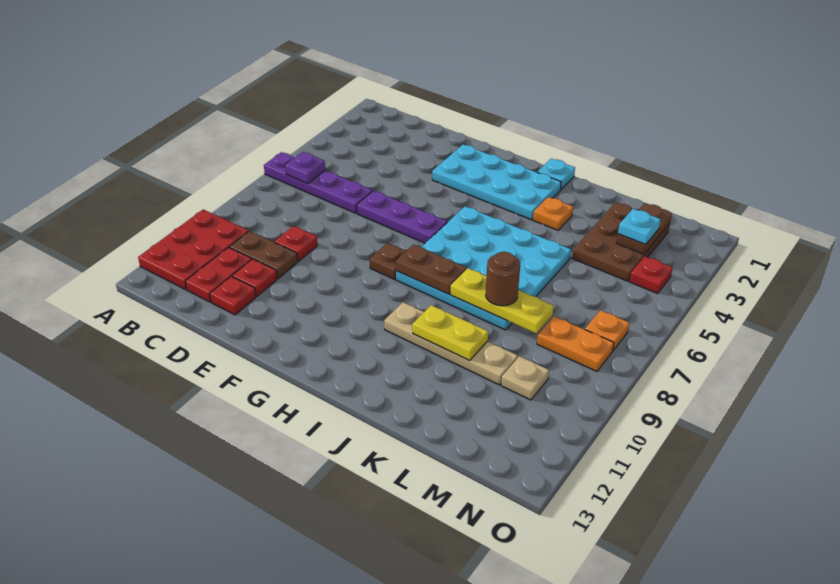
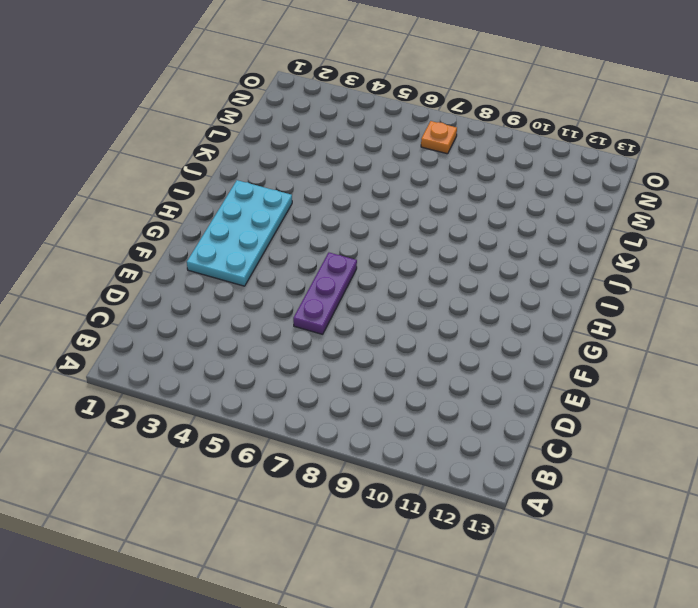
none -> purple plate A6:D6 level 1
none -> red plate A10:B12 level 1
none -> brown plate C10:D10 level 1

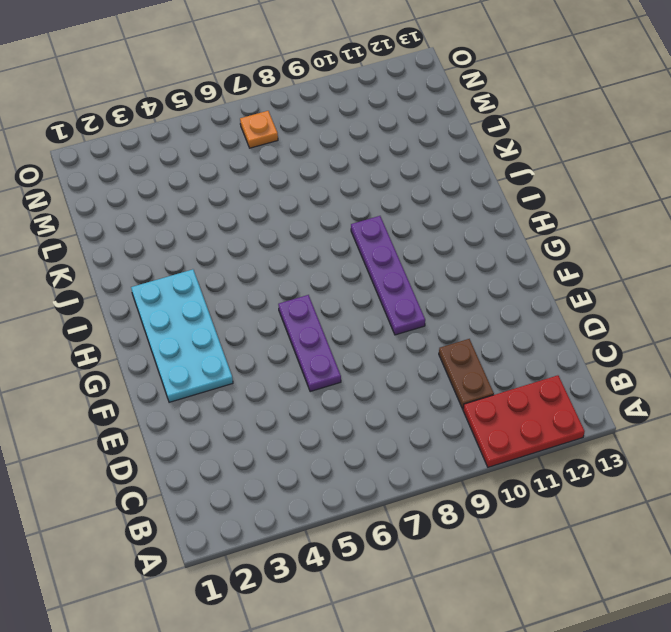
purple plate F9:I9 level 1 -> purple plate A6:D6 level 1
none -> red plate C11:C12 level 1
none -> red plate D9 level 1
none -> red plate D11 level 1

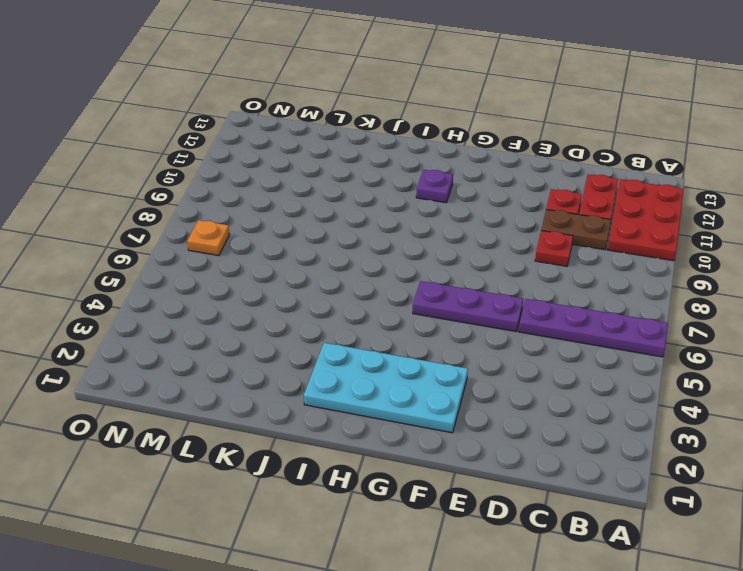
purple plate H11 level 1 -> purple plate B6 level 2
none -> red plate D12 level 1
none -> brown plate G8 level 1
none -> cyan plate H5:K8 level 1

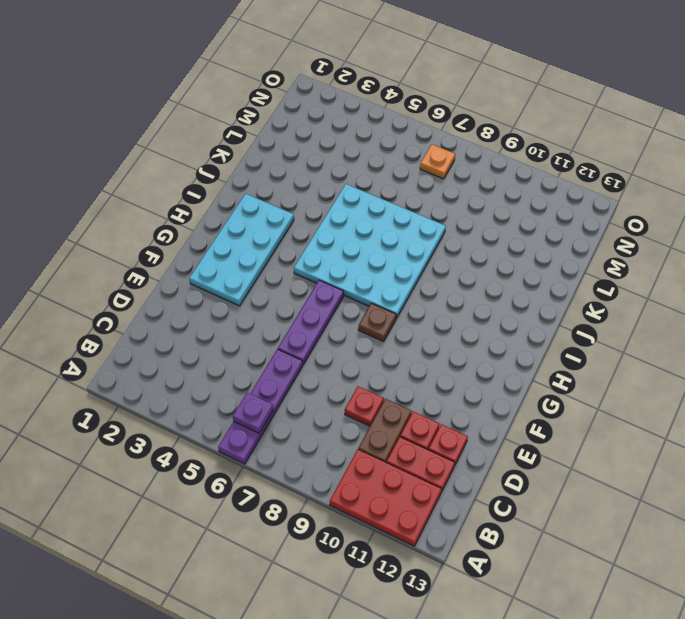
none -> cyan plate I1 level 1
none -> tan plate I10:L10 level 1
none -> orange plate J3 level 1

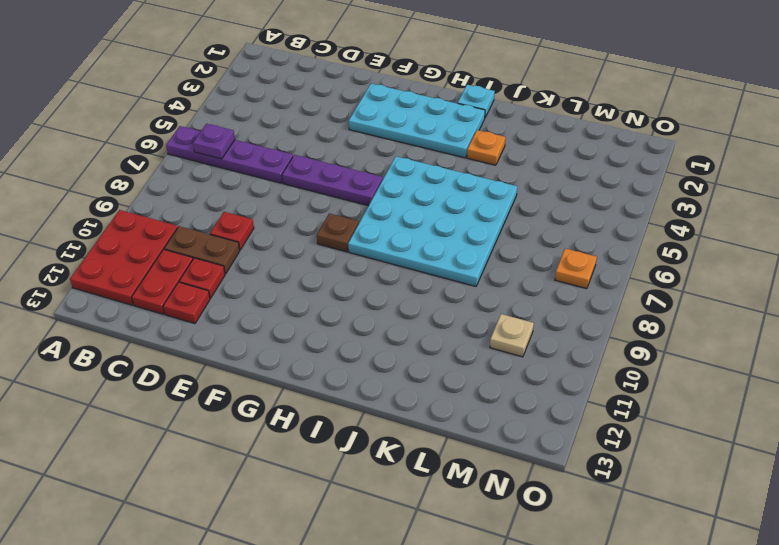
none -> tan plate I10:L10 level 1
none -> brown plate L2:M4 level 1
none -> orange plate M8:N8 level 1

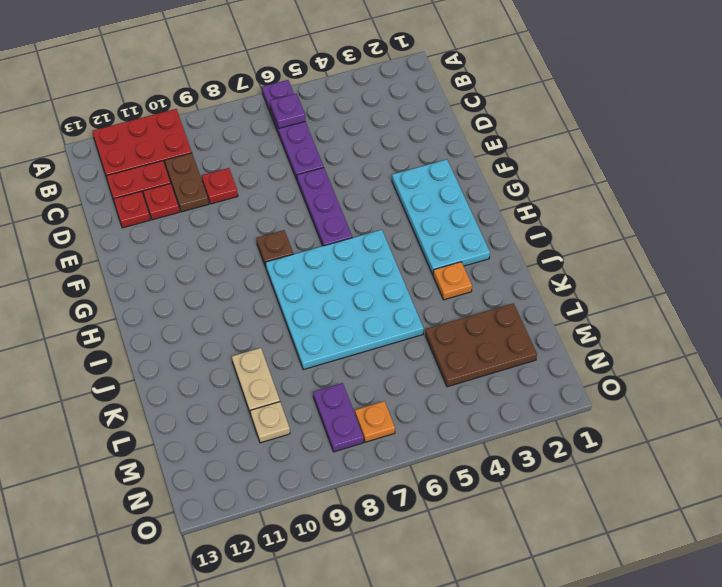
tan plate K10:L10 level 1 -> tan plate I10:L10 level 1
purple plate M8:N8 level 1 -> orange plate M8:N8 level 1
none -> cyan plate I1 level 1
none -> red plate N4 level 1
none -> brown plate H8:I8 level 2

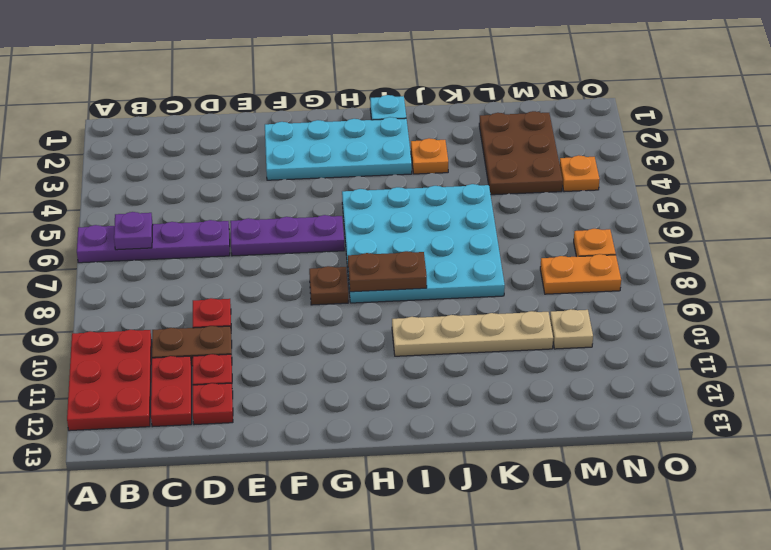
orange plate N4 level 1 -> red plate N4 level 1
none -> yellow plate J8:L8 level 2
none -> yellow plate J10:K10 level 2
none -> brown plate M2:M3 level 2

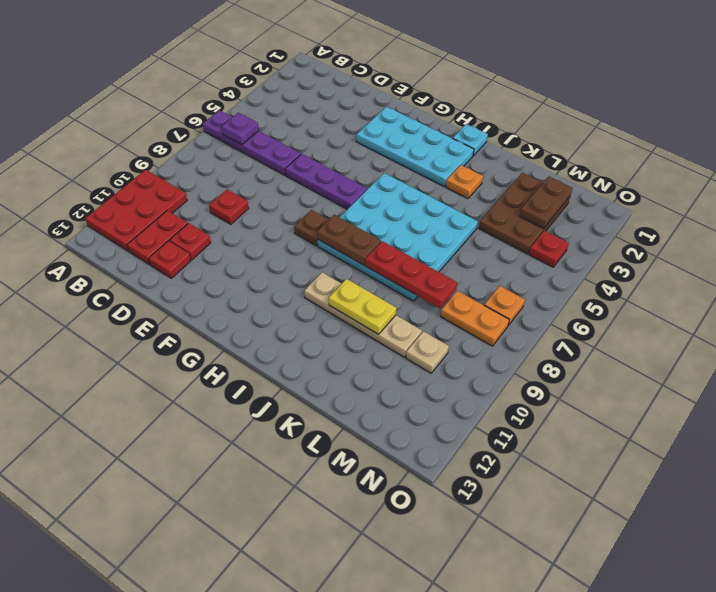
red plate J8:L8 level 2 -> yellow plate J8:L8 level 2
none -> brown plate C10:D10 level 1
none -> brown round brick K8 level 3
none -> cyan plate M3 level 3

